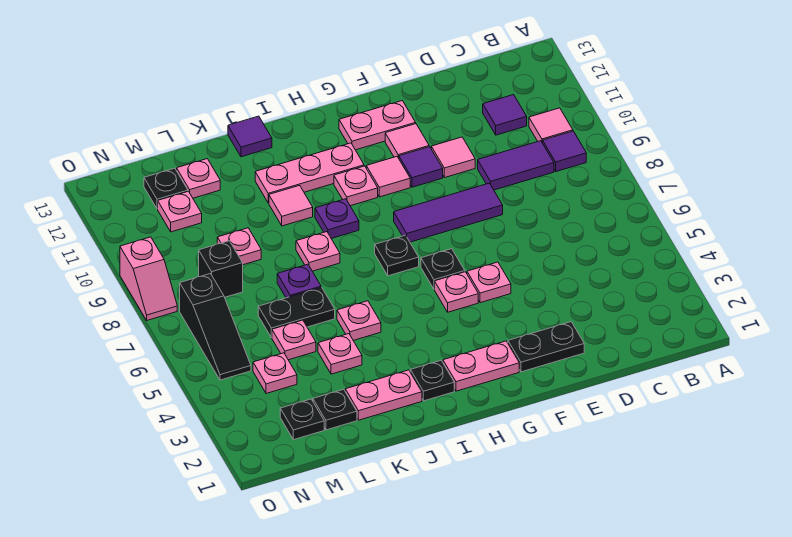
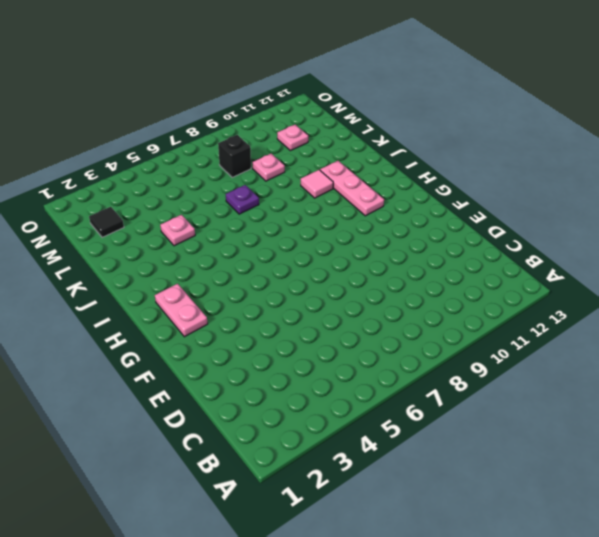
black tile M2 level 1 -> black plate M2 level 1
none -> purple tile B9 level 1
none -> pink tile B10 level 1
none -> purple tile C9:D9 level 1
none -> purple tile C11 level 1

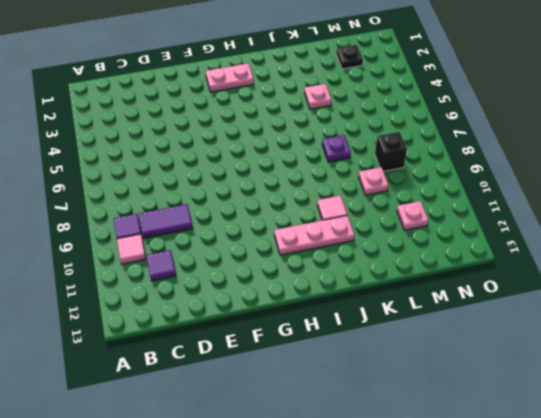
none -> black plate E2:F2 level 1
none -> purple tile E8:G8 level 1
none -> pink tile E10 level 1
none -> pink plate F5 level 1

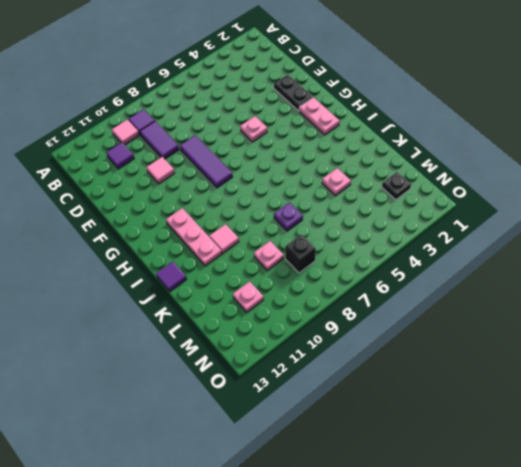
none -> purple tile F10 level 1
none -> pink tile F11 level 1
none -> pink plate F12:G12 level 1
none -> pink plate G5 level 1

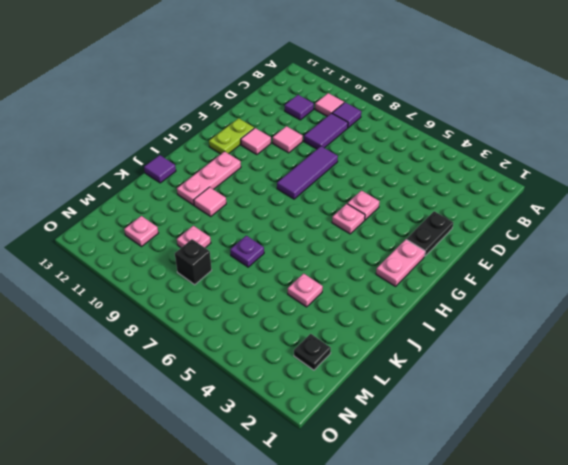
lime plate F12:G12 level 1 -> pink plate F12:G12 level 1
none -> purple tile F10 level 1
none -> black plate G6 level 1
none -> pink tile G10 level 1
none -> black plate H7 level 1

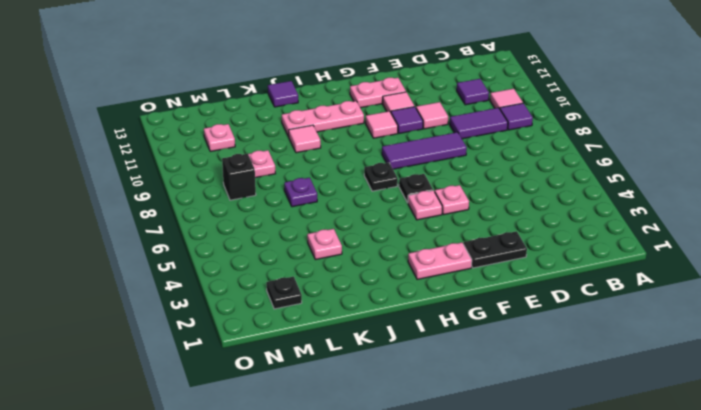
none -> pink plate H10 level 1
none -> black plate I2 level 1
none -> purple plate I9 level 1
none -> pink plate J2:K2 level 1

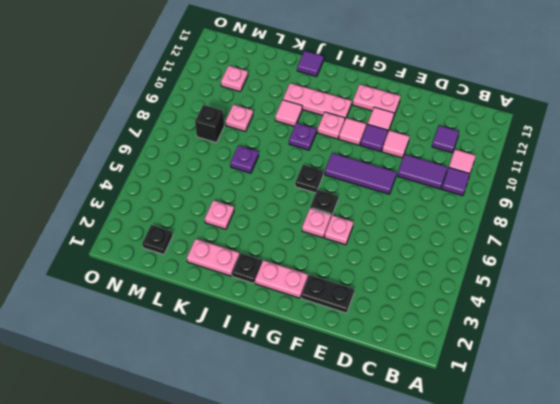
none -> pink plate J5 level 1
none -> pink plate J8 level 1
none -> black plate K6:L6 level 1
none -> black plate L2 level 1

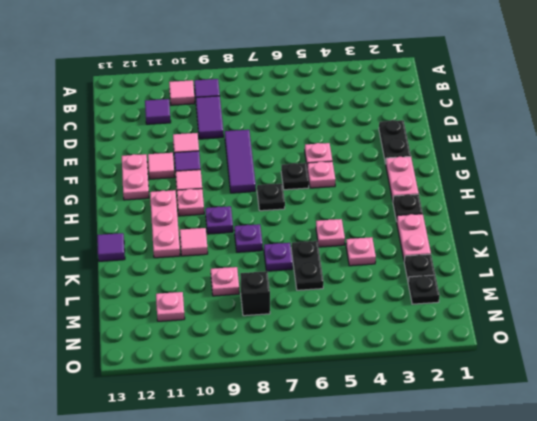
purple plate J8 level 1 -> pink plate J8 level 1
none -> pink plate L5 level 1
none -> pink plate L12 level 1
none -> pink plate M4 level 1
none -> black plate M12 level 1

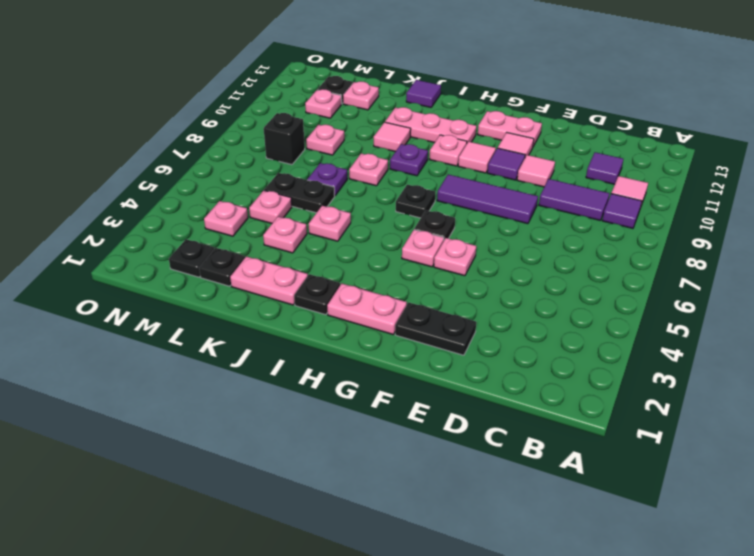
none -> black slope N5:N7 level 1 top 7
none -> pink slope O8:O9 level 1 top 9

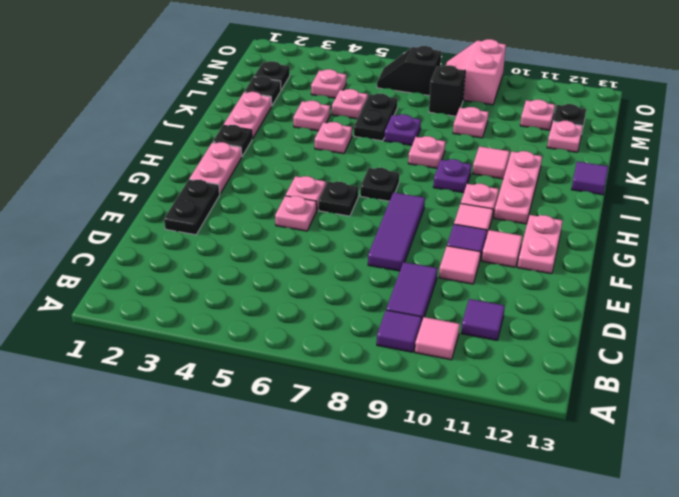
black slope N6:N7 level 1 top 7 -> black slope N5:N7 level 1 top 7
pink slope N8:O9 level 1 top 9 -> pink slope O8:O9 level 1 top 9

